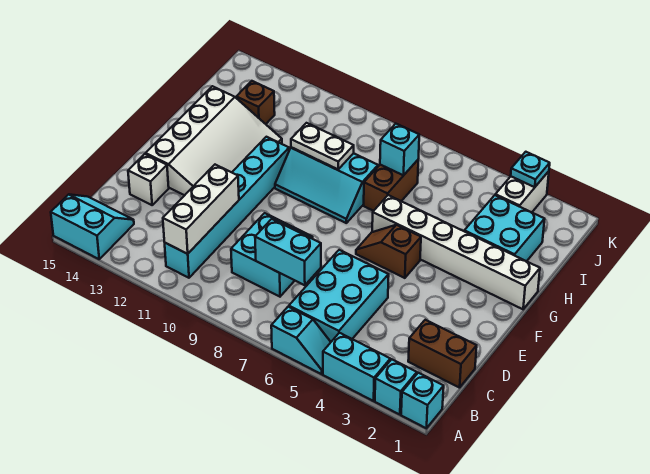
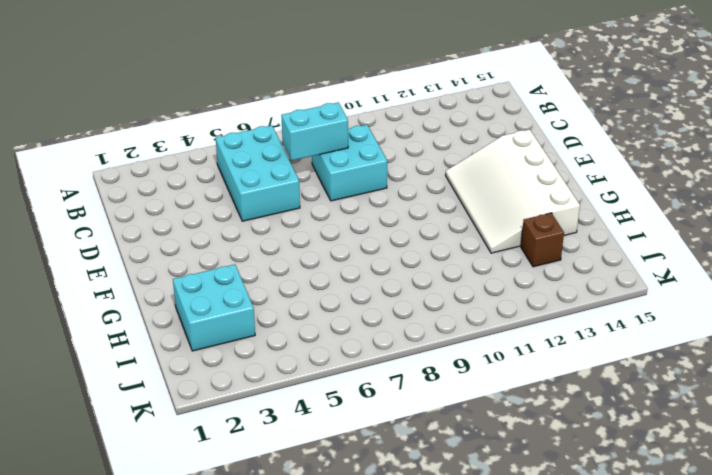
none -> cyan brick A1 level 1
none -> cyan brick A2 level 1
none -> cyan brick A3:A4 level 1

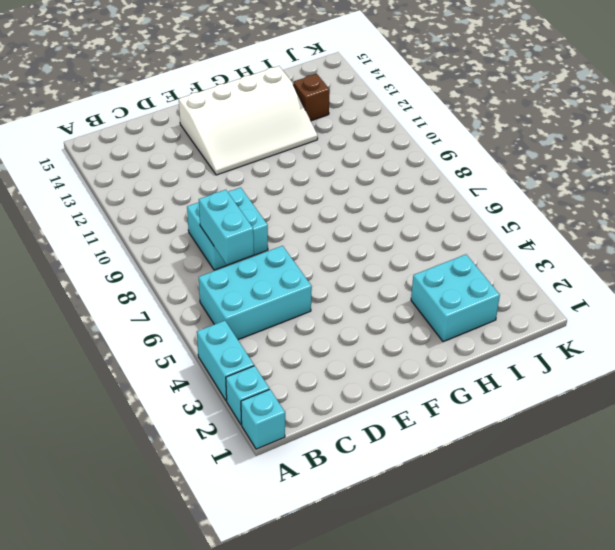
none -> cyan slope A5:A6 level 1 top 6
none -> cyan slope A14:B15 level 1 top A
none -> cyan brick B11:G11 level 1

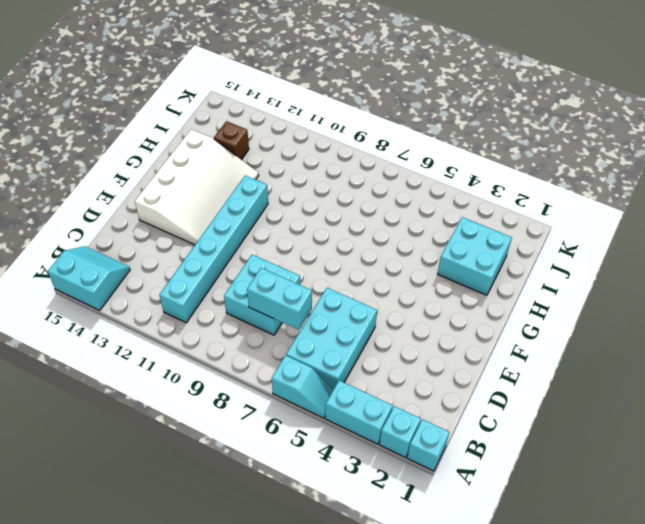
none -> brown brick C1:C2 level 1
none -> white brick D14 level 1
none -> brown slope F5:F6 level 1 top 5

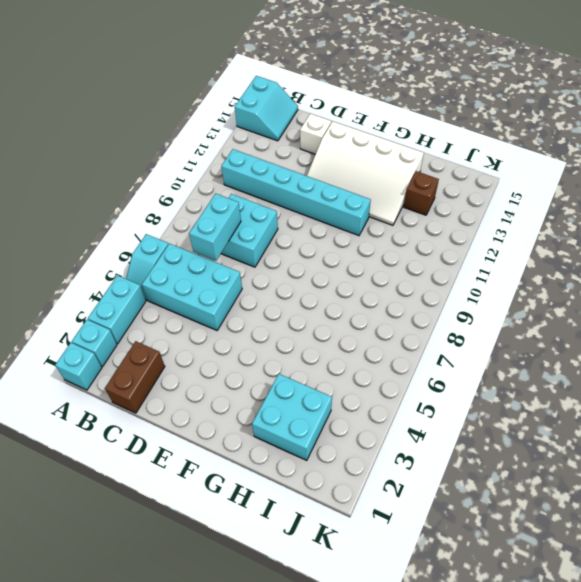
none -> brown slope F5:F6 level 1 top 5
none -> white brick G1:G6 level 1
none -> cyan slope G8:H10 level 1 top H

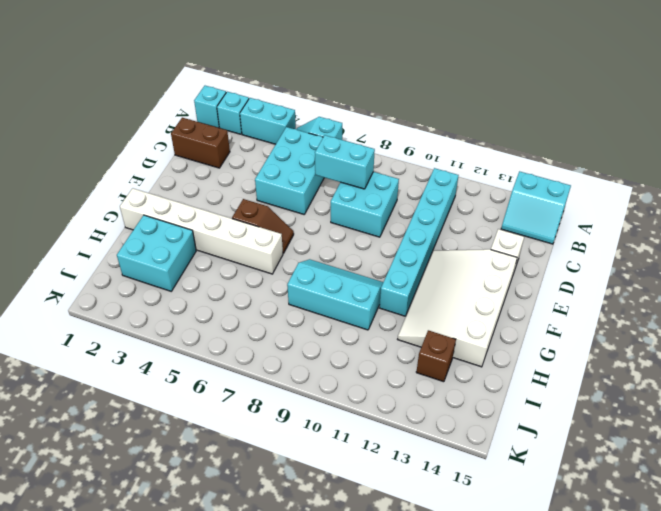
none -> brown brick H7:I7 level 1
none -> white brick J3:K3 level 1
none -> white brick B11:D11 level 2

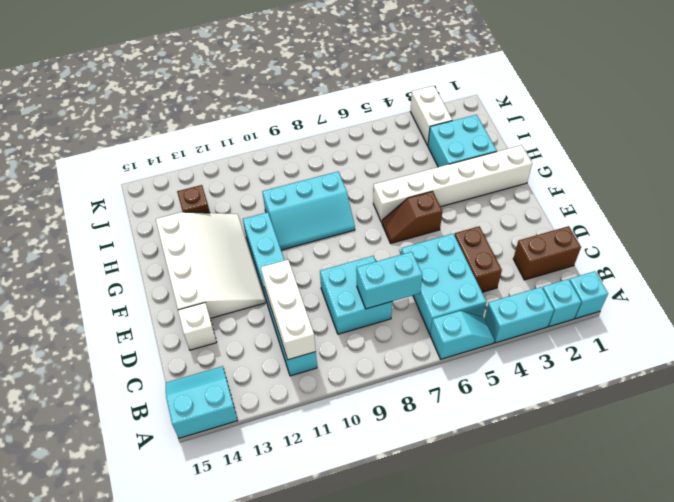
brown brick C4:D4 level 1 -> brown brick H7:I7 level 1
none -> white plate H9:H10 level 2
none -> cyan brick I7 level 2
none -> cyan plate K3 level 2

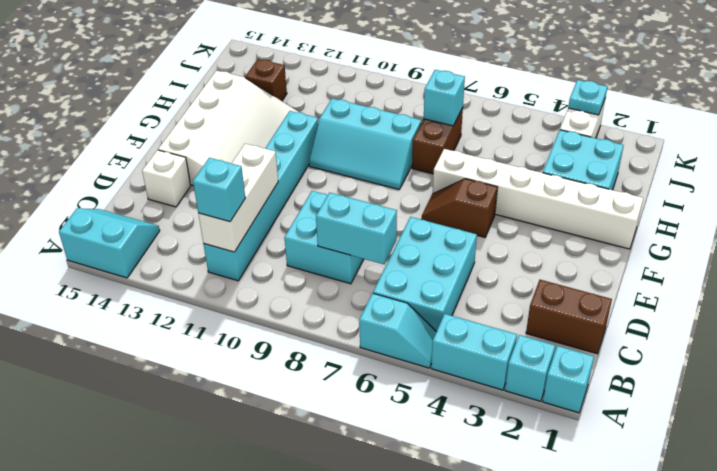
cyan brick B11 level 3 -> none
none -> white plate H9:H10 level 2

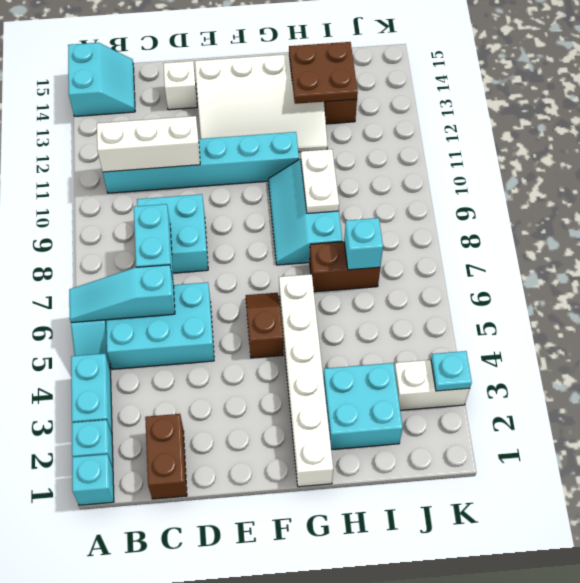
cyan slope A6:C6 level 2 top C -> none
brown plate H13:I14 level 2 -> none

